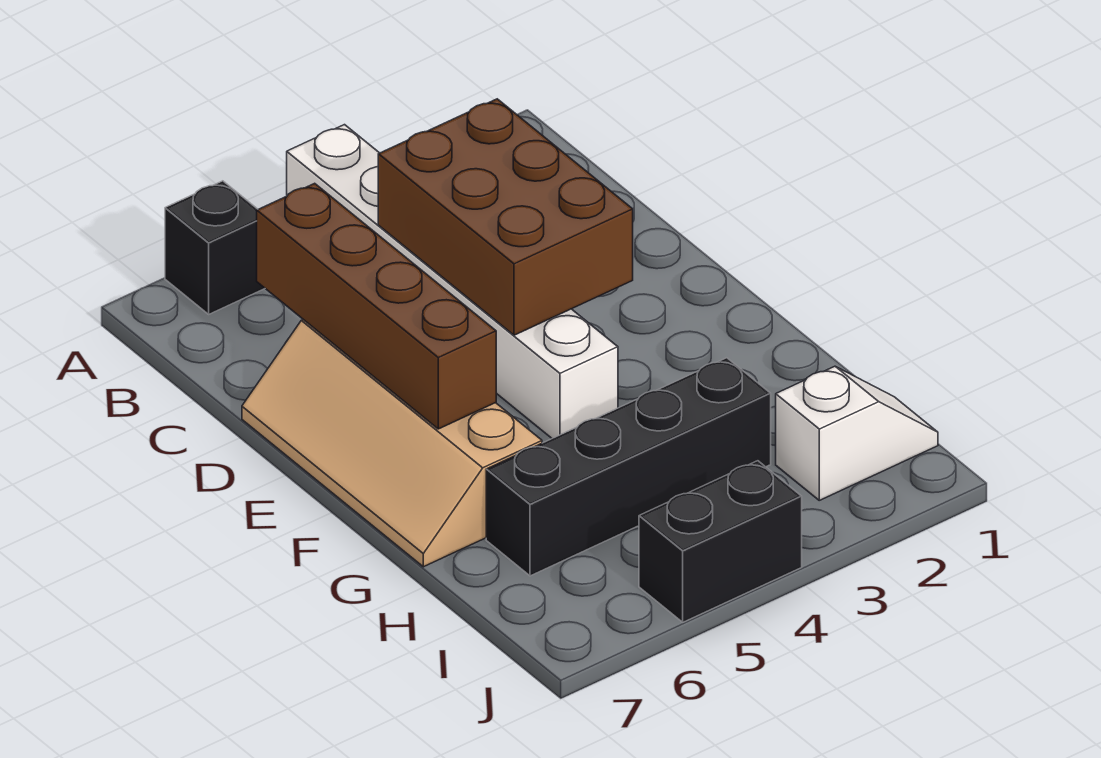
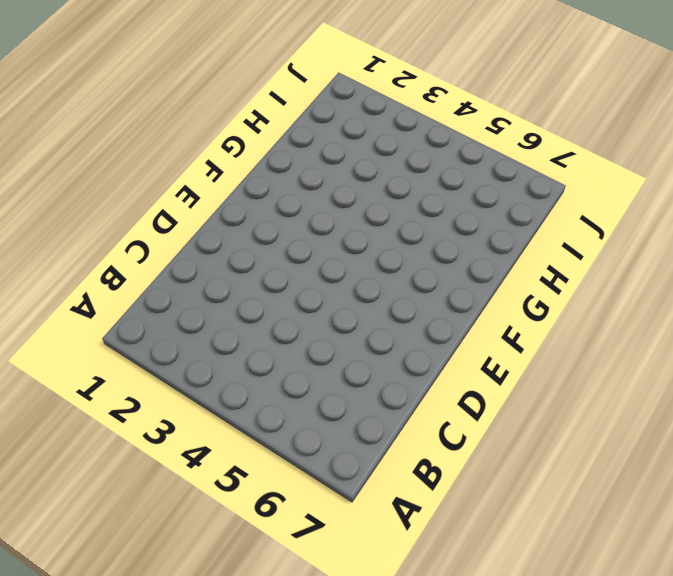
none -> white brick A4:F4 level 1
none -> black brick A6 level 1

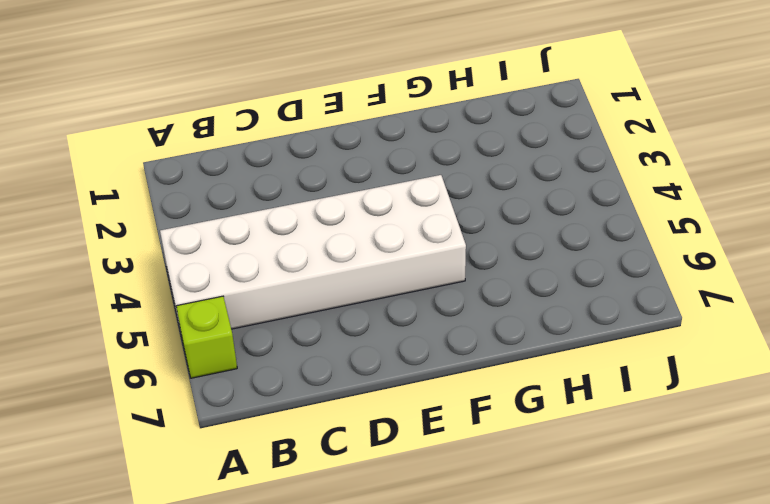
white brick A4:F5 level 1 -> white brick A4:F4 level 1
lime brick A6 level 1 -> black brick A6 level 1
none -> tan slope D6:G7 level 1 top 6
none -> black brick H3:H6 level 1

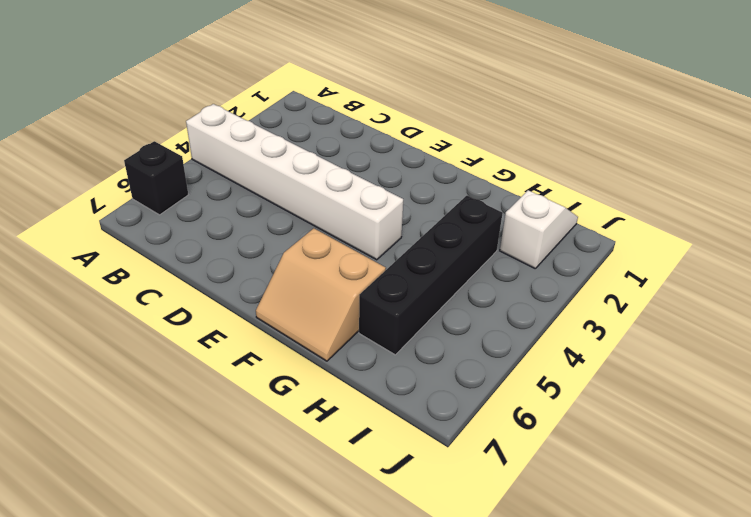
tan slope F6:G7 level 1 top 6 -> tan slope D6:G7 level 1 top 6
none -> black brick J4:J5 level 1
none -> brown brick C3:E4 level 2

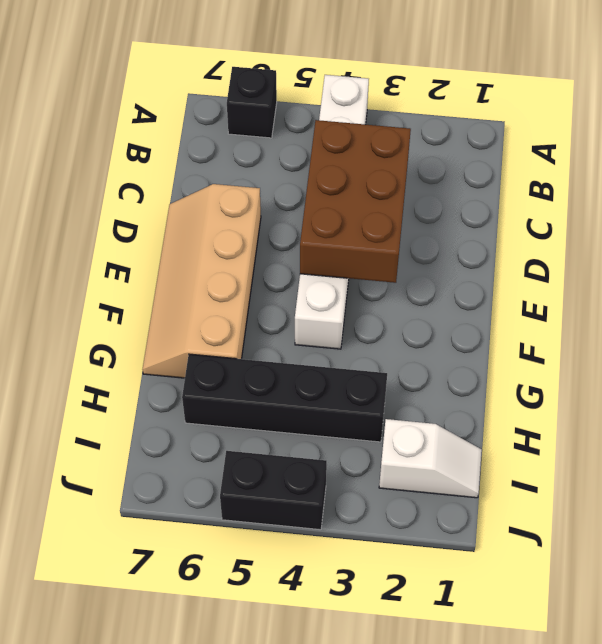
none -> brown brick C6:F6 level 2

